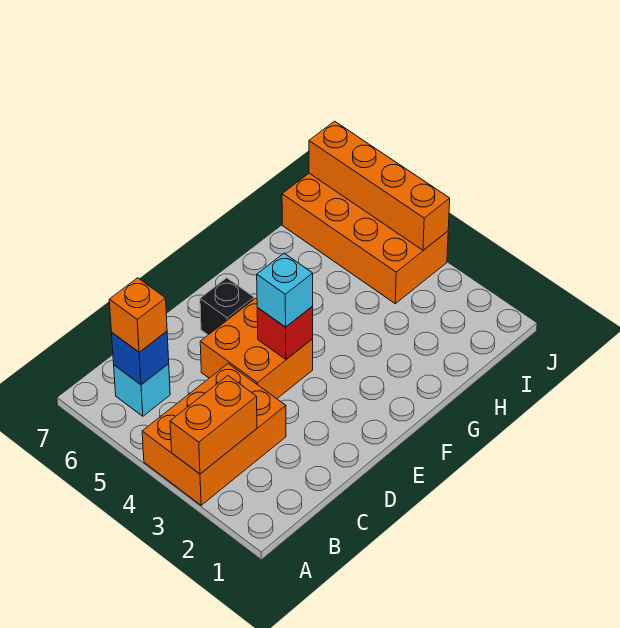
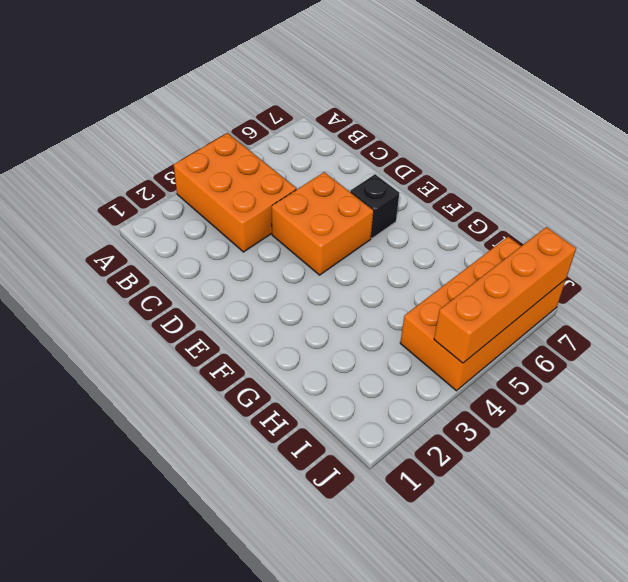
none -> cyan brick B6 level 1
none -> orange brick A3:B3 level 2

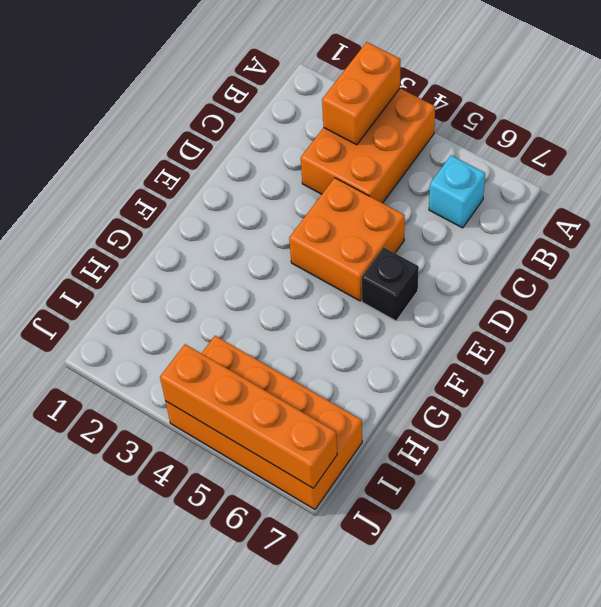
none -> blue brick B6 level 2
none -> red brick E4 level 2

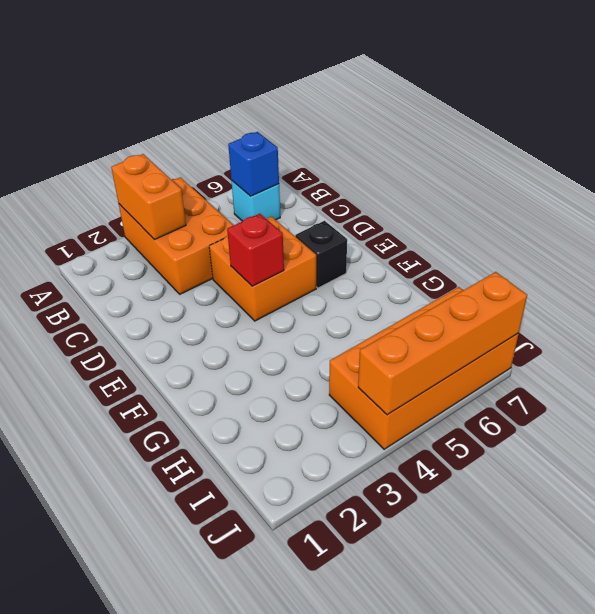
none -> orange brick B6 level 3
none -> cyan brick E4 level 3

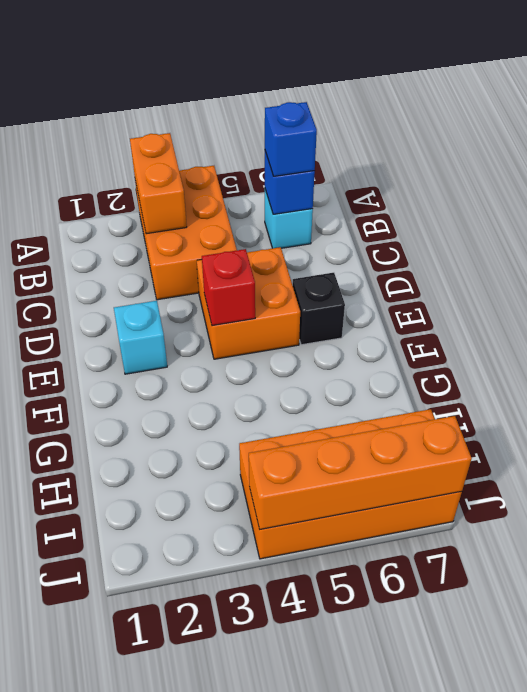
blue brick B6 level 3 -> orange brick B6 level 3
cyan brick E2 level 1 -> cyan brick E4 level 3

